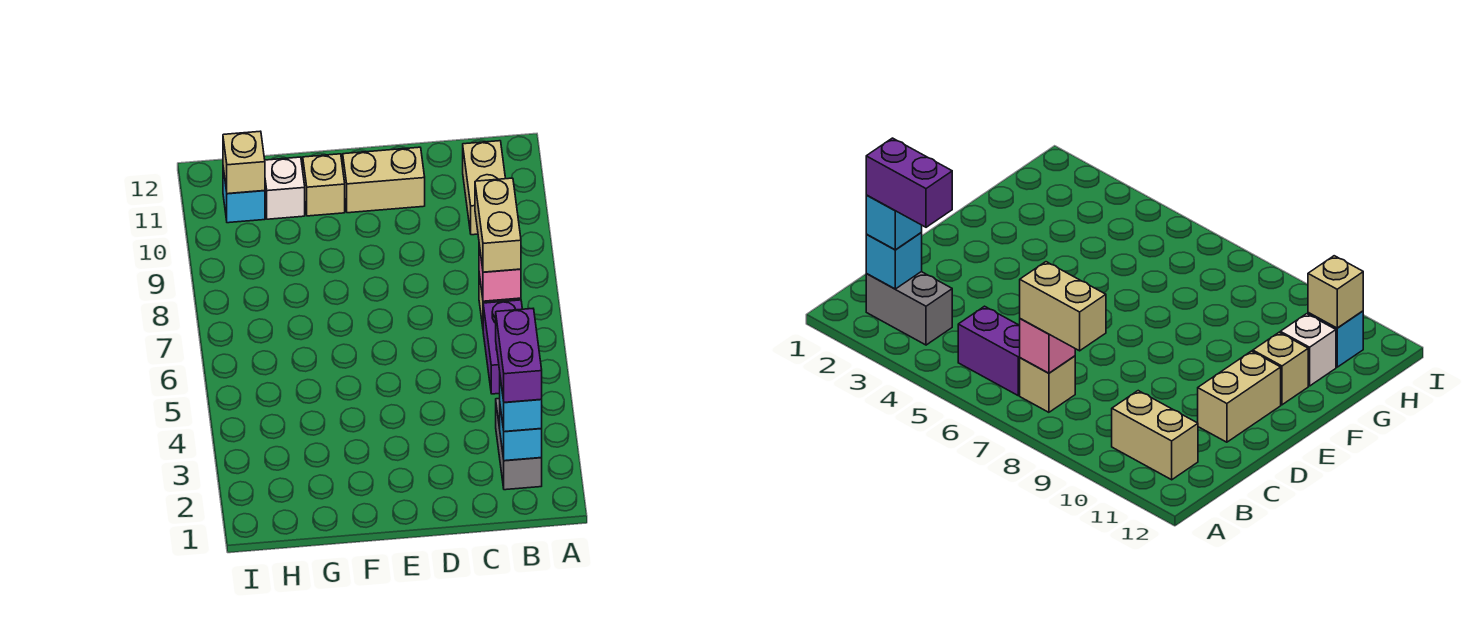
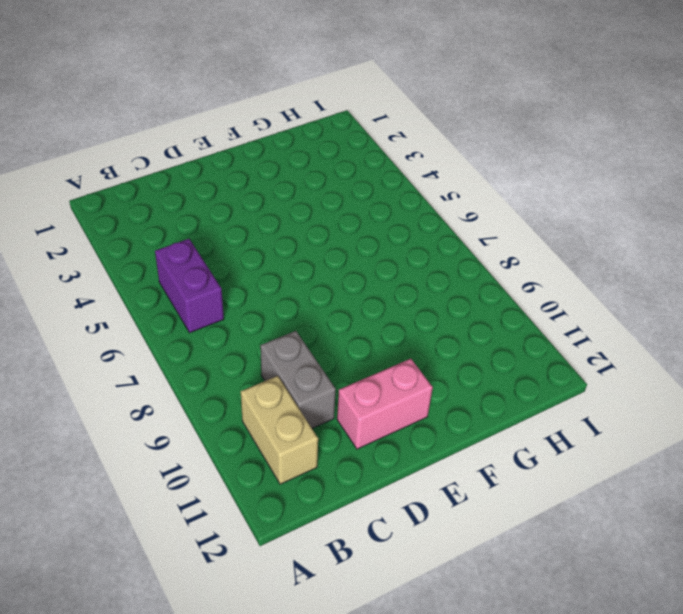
grey brick C9:C10 level 1 -> grey brick B2:B3 level 1
pink brick D11:E11 level 1 -> tan brick D11:E11 level 1
none -> tan brick B7 level 1
none -> tan brick F11 level 1
none -> white brick G11 level 1

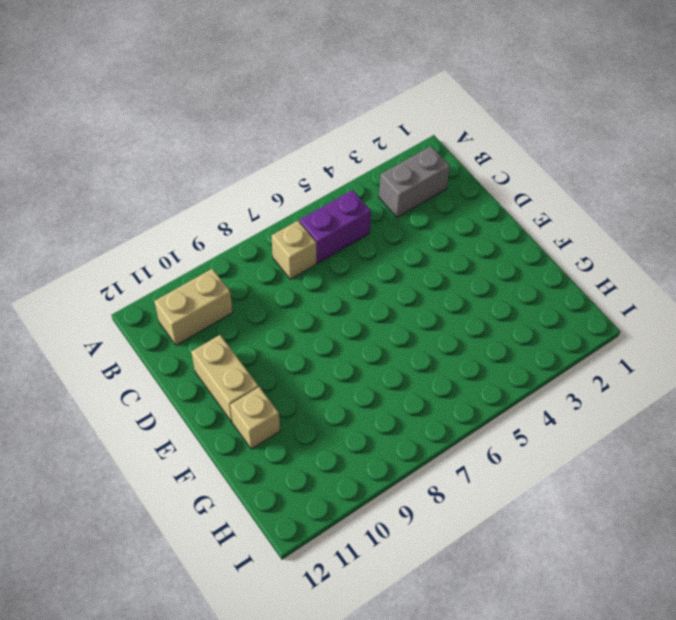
none -> white brick G11 level 1
none -> cyan brick H11 level 1
none -> cyan brick B2 level 2

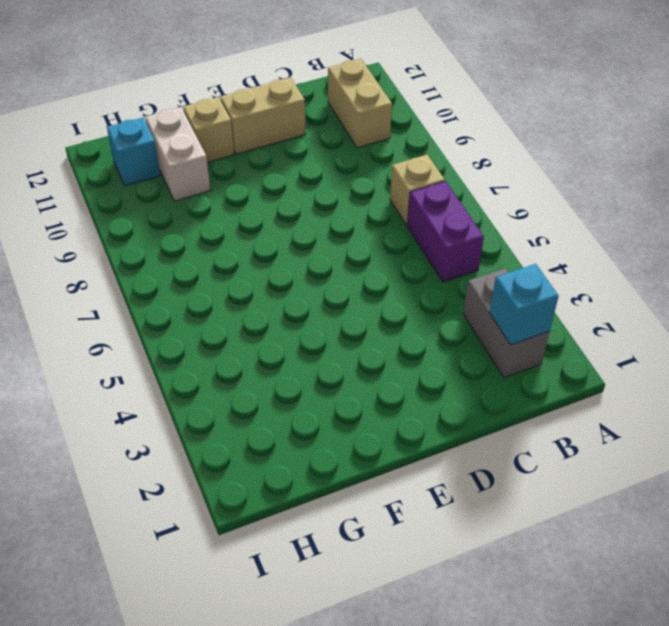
white brick G10:G11 level 1 -> white brick G11 level 1
none -> pink brick B7 level 2
none -> tan brick H11 level 2
none -> cyan brick B2 level 3

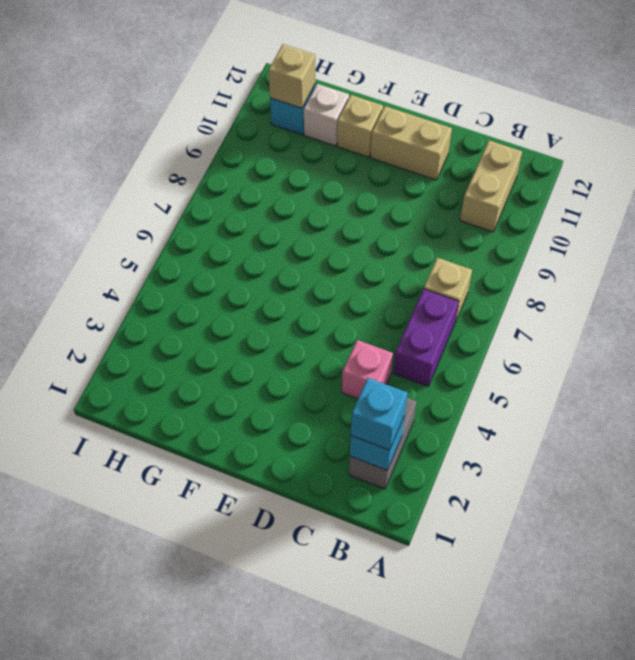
pink brick C4 level 1 -> pink brick B7 level 2
none -> tan brick B7:B8 level 3
none -> purple brick B2:B3 level 4

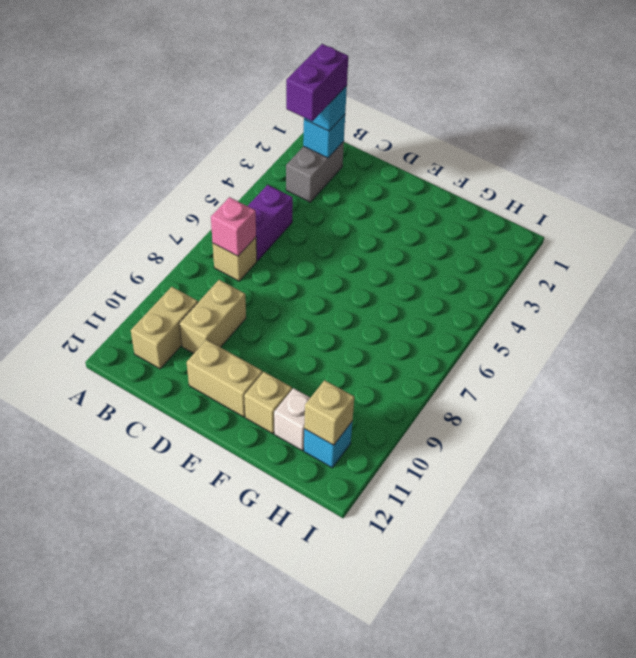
tan brick C9:C10 level 1 -> tan brick B7:B8 level 3

